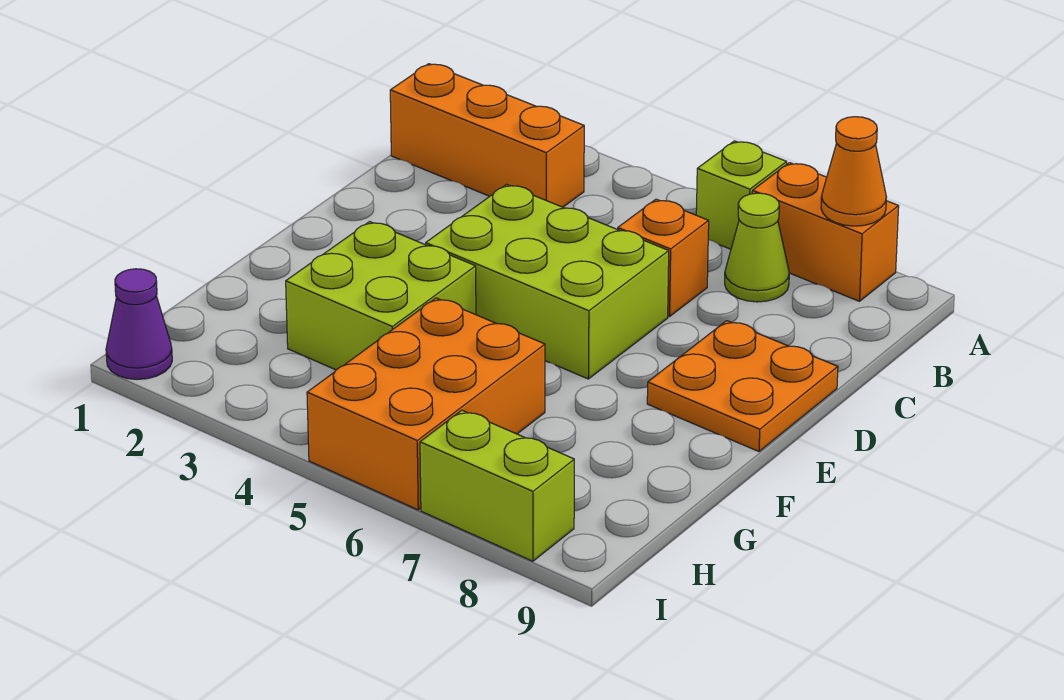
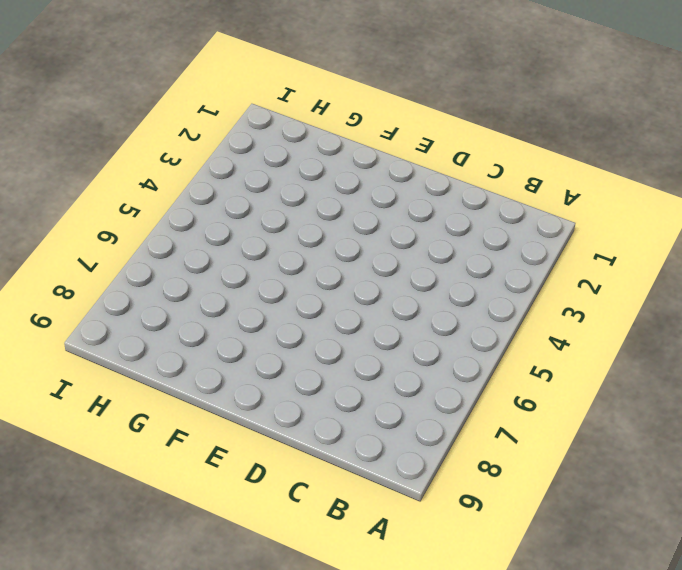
none -> lime brick A6 level 1
none -> orange brick A7:A8 level 1
none -> orange brick B1:B3 level 1

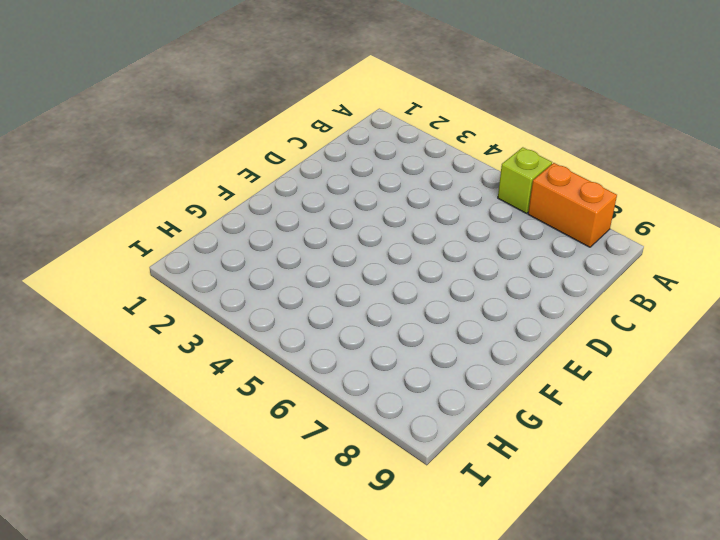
none -> orange brick B1:B3 level 1
none -> lime cone B7 level 1
none -> orange brick C6 level 1

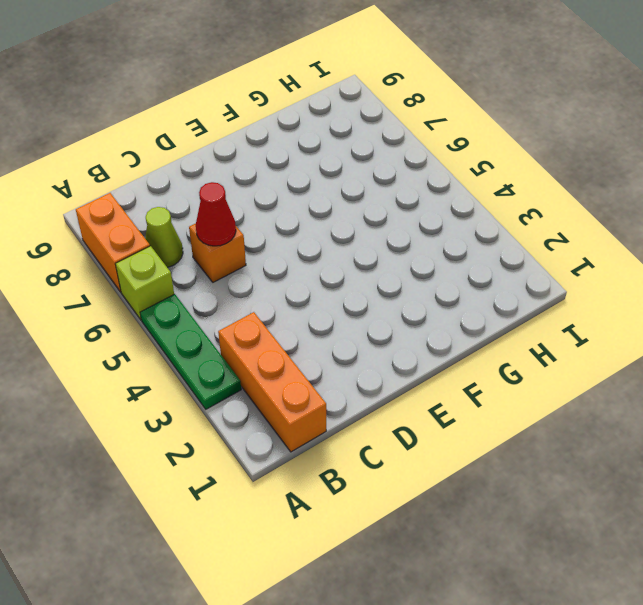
green plate A3:A5 level 1 -> none
red cone C6 level 2 -> none
none -> lime brick D4:E6 level 1
none -> orange plate D8:E9 level 1
none -> lime brick F3:G4 level 1

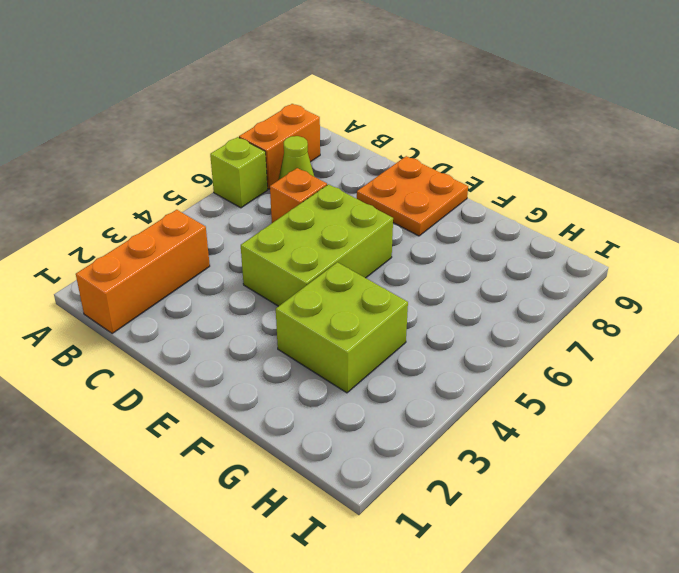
none -> orange brick G5:I6 level 1
none -> purple cone I1 level 1
none -> lime brick I7:I8 level 1

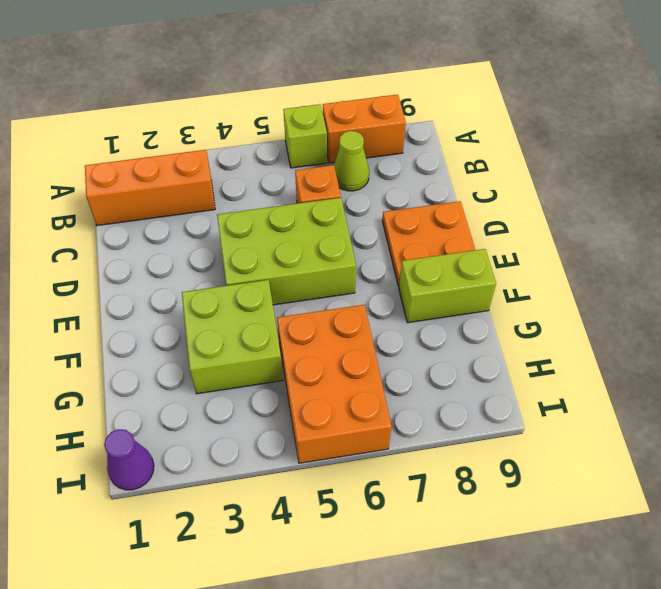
lime brick F8:F9 level 1 -> lime brick I7:I8 level 1
none -> orange cone A8 level 2

